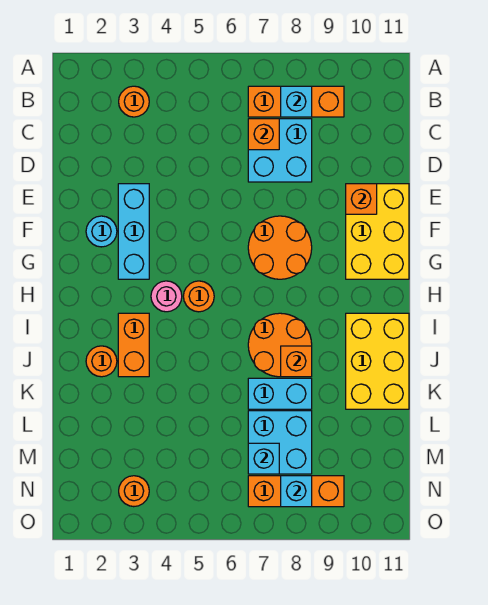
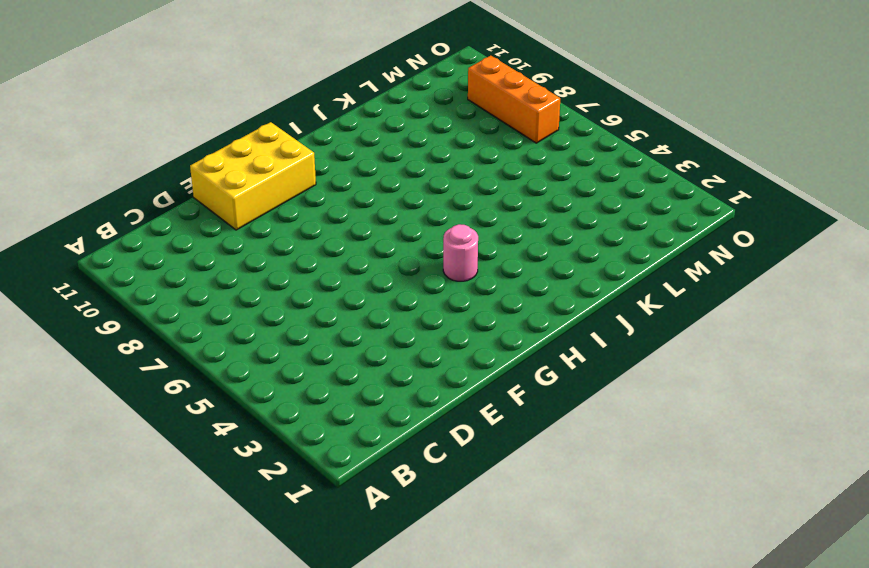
none -> orange round brick B3 level 1
none -> orange brick B7:B9 level 1
none -> cyan brick C7:D8 level 1

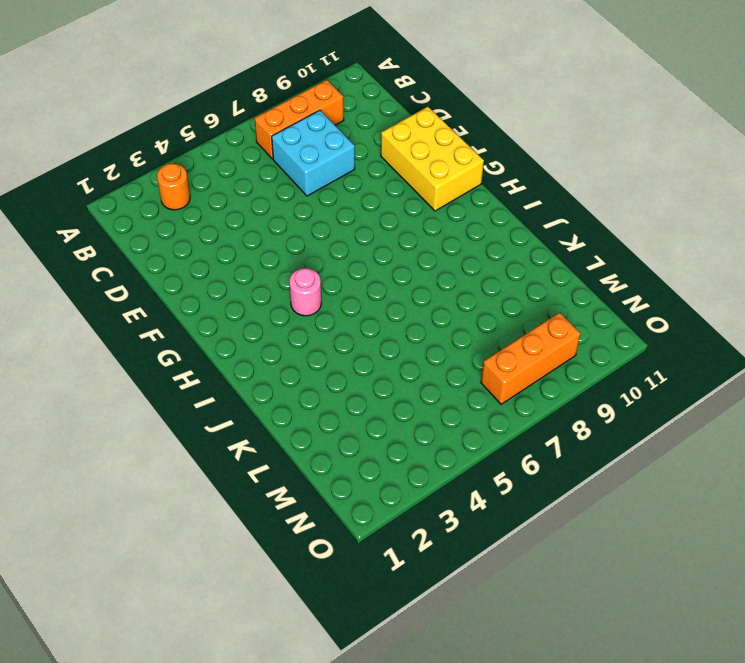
none -> cyan brick E3:G3 level 1
none -> cyan round brick F2 level 1
none -> orange round brick F7:G8 level 1

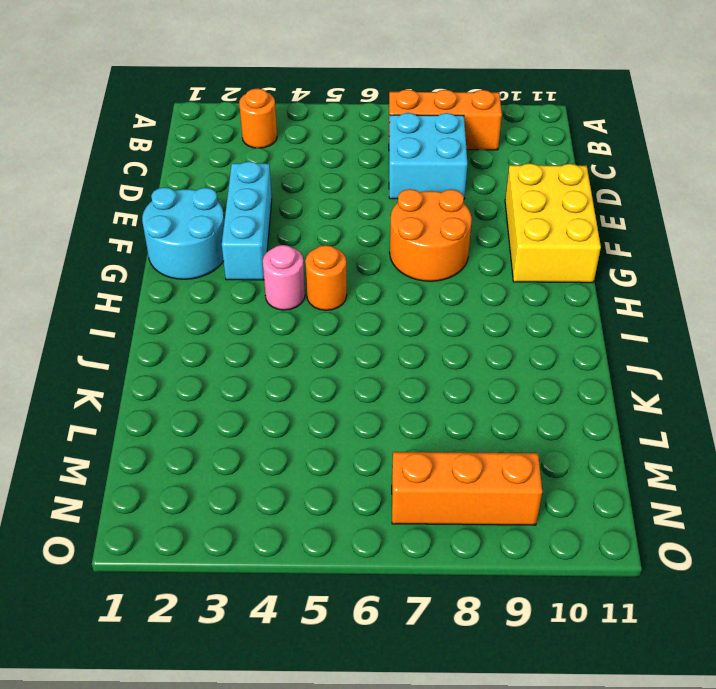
cyan round brick F1:G2 level 1 -> cyan round brick F2 level 1
none -> orange brick I3:J3 level 1
none -> orange round brick I7:J8 level 1
none -> yellow brick I10:K11 level 1

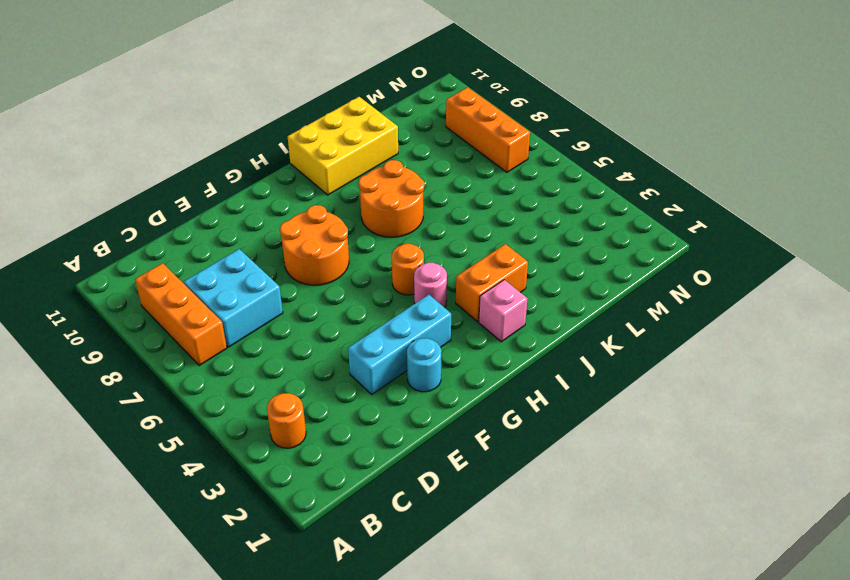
pink brick I2 level 1 -> none
none -> yellow brick E10:G11 level 1
none -> orange round brick J2 level 1
none -> cyan brick K7:K8 level 1

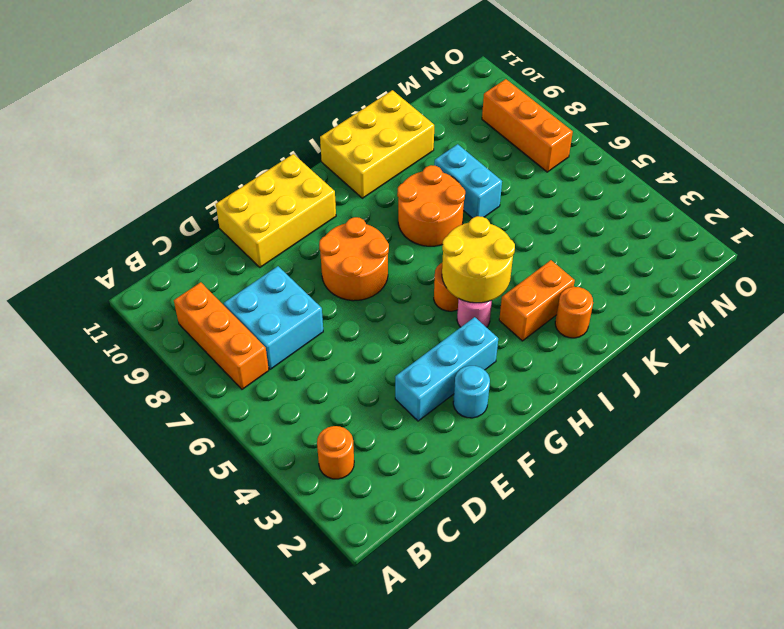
yellow round brick H4:I5 level 2 -> none
none -> cyan brick L7:M8 level 1
none -> orange round brick N3 level 1
none -> cyan brick B8 level 2

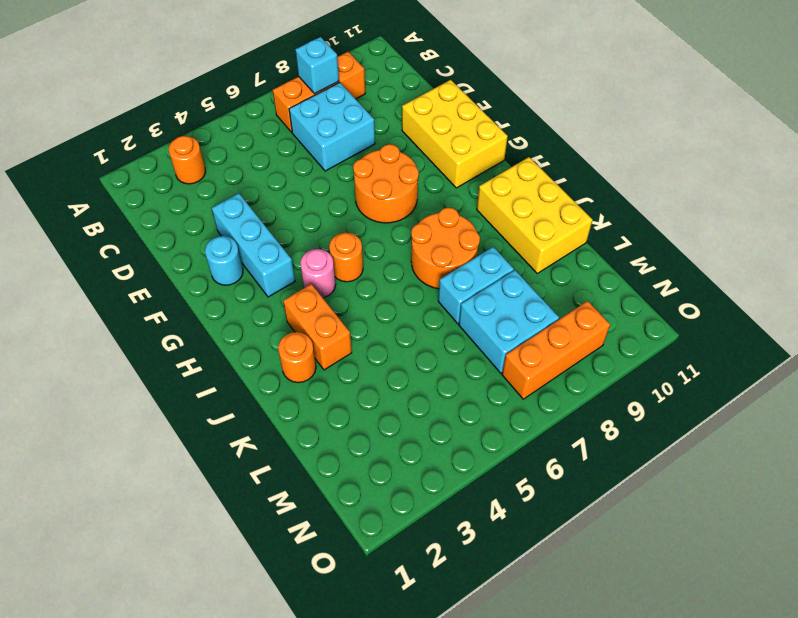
none -> orange round brick N3 level 1
none -> orange brick C7 level 2
none -> orange brick E10 level 2

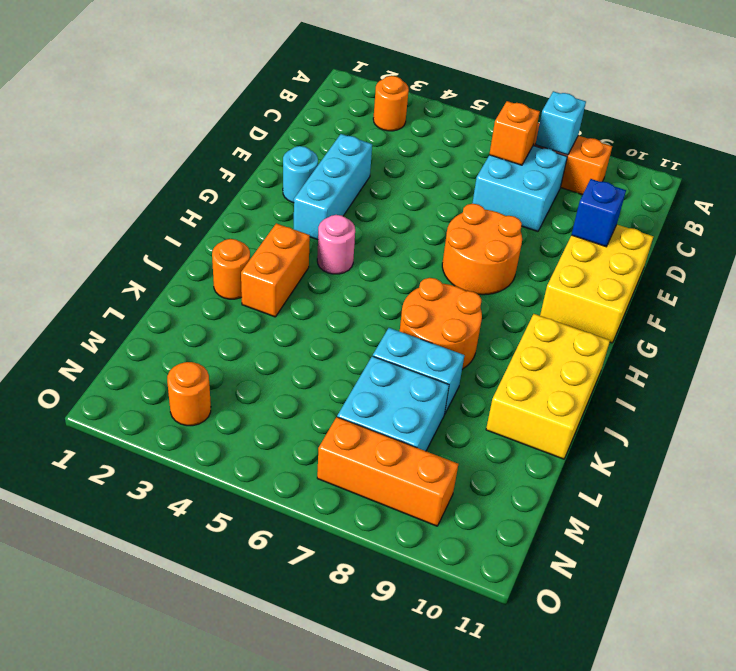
blue brick E10 level 2 -> orange brick E10 level 2
none -> orange round brick H5 level 1
none -> orange brick J8 level 2
none -> cyan brick M7 level 2

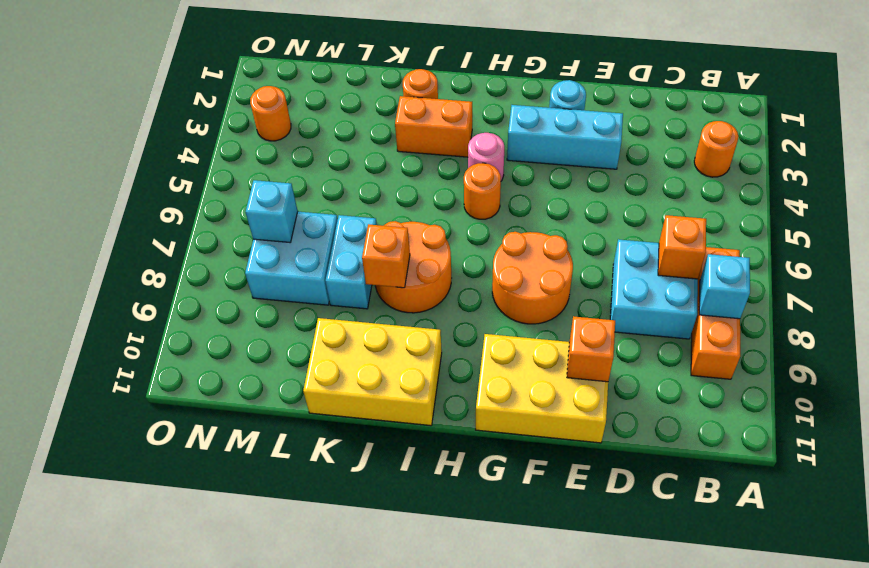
none -> orange brick N7:N9 level 1
none -> cyan brick N8 level 2

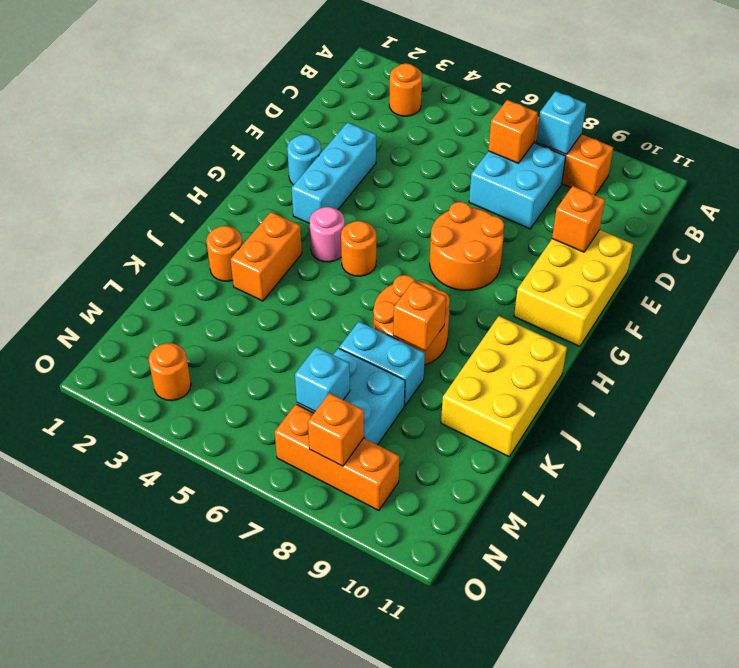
orange brick N8 level 2 -> cyan brick N8 level 2

